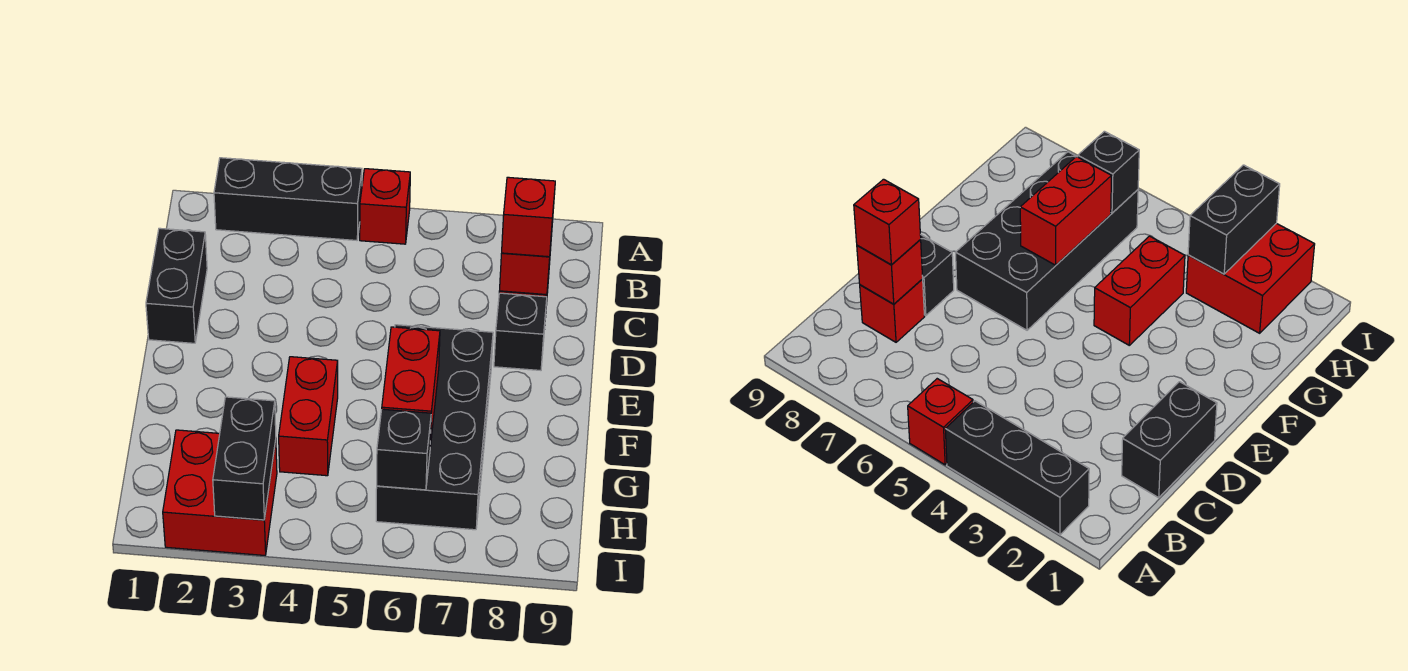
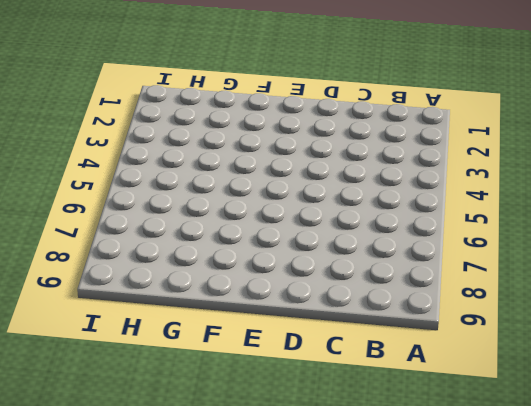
none -> black brick A2:A4 level 1
none -> red brick A5 level 1
none -> black brick C1:D1 level 1

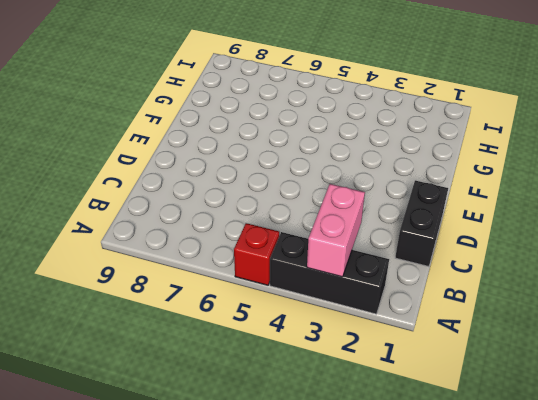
pink brick A3:B3 level 2 -> none
none -> red brick C8 level 1
none -> black brick D8 level 1
none -> black brick E6:H7 level 1

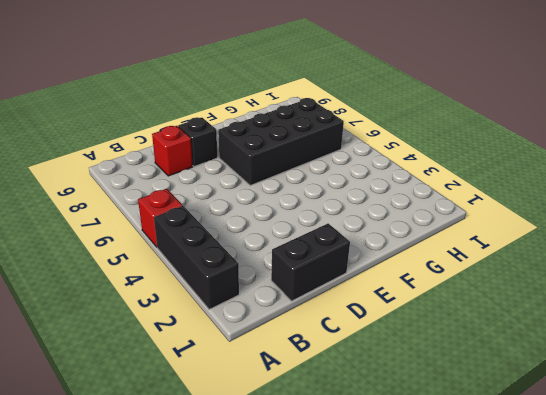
none -> red brick F4:G4 level 1
none -> red brick H2:I3 level 1
none -> red brick C8 level 2

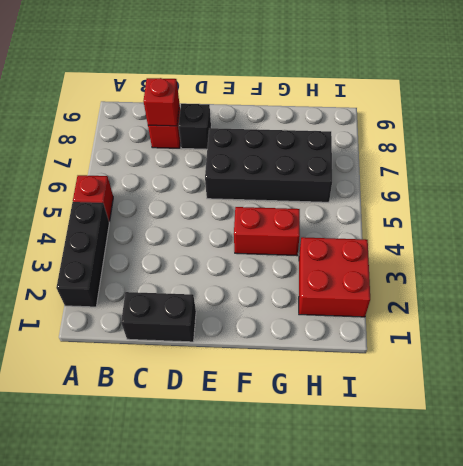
none -> red brick F6:G6 level 2
none -> black brick H3:I3 level 2
none -> black brick H6 level 2

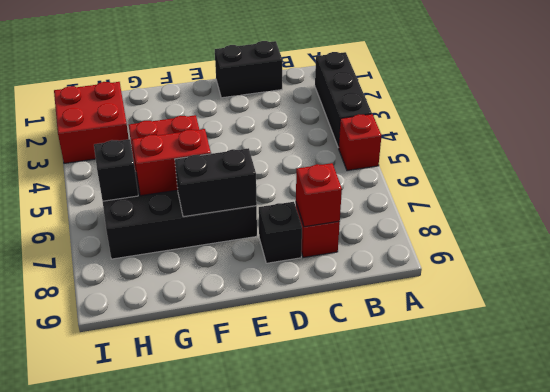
black brick E7:F7 level 2 -> black brick H3:I3 level 2
none -> red brick C8 level 3

